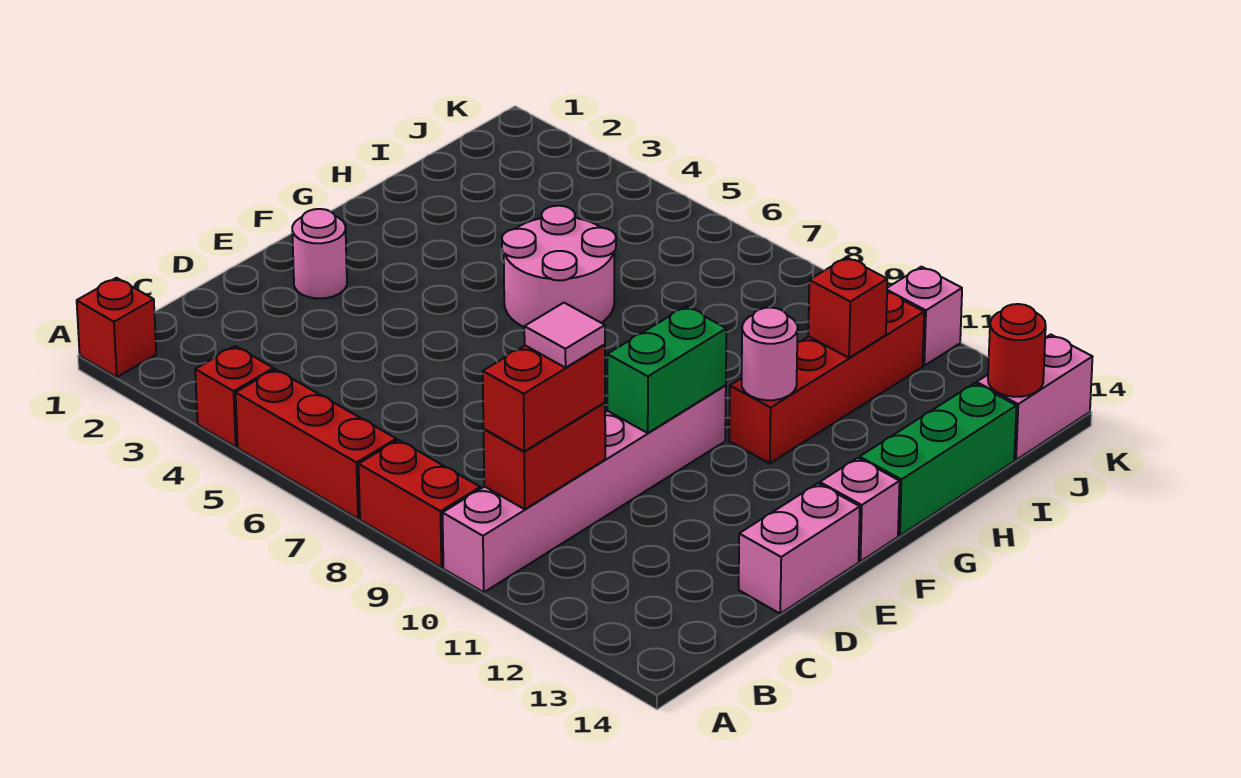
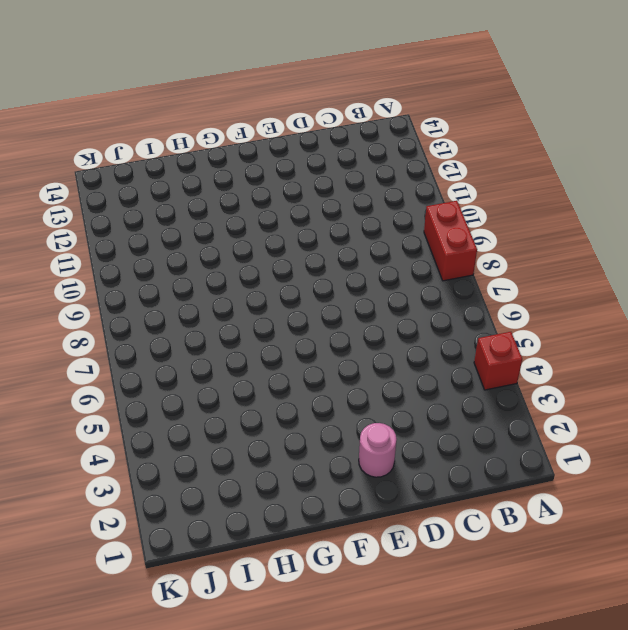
none -> red brick A1 level 1
none -> red brick A5:A7 level 1
none -> pink brick A10:F10 level 1

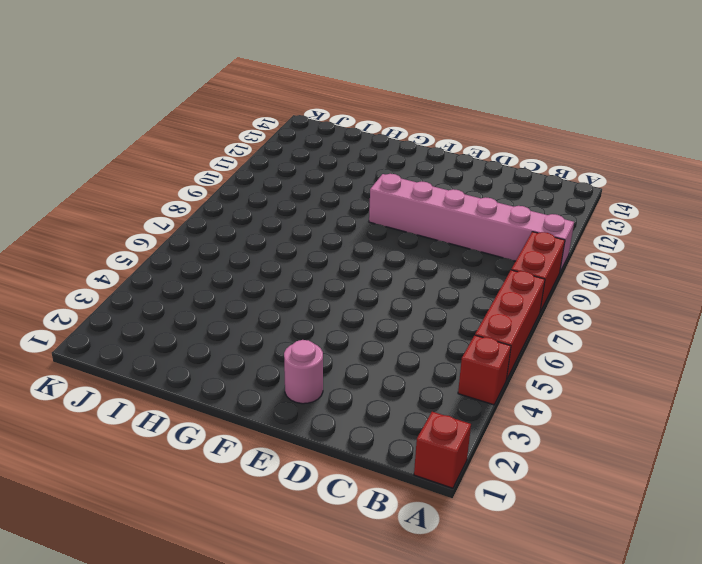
none -> pink brick D14:E14 level 1
none -> pink brick F14 level 1
none -> pink round brick G5:H6 level 1

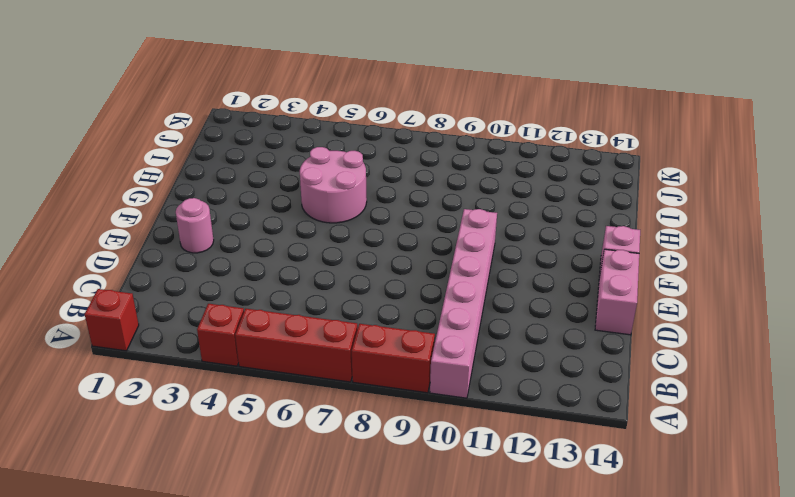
none -> red brick G11:J11 level 1
none -> green brick G14:I14 level 1
none -> pink brick J14:K14 level 1

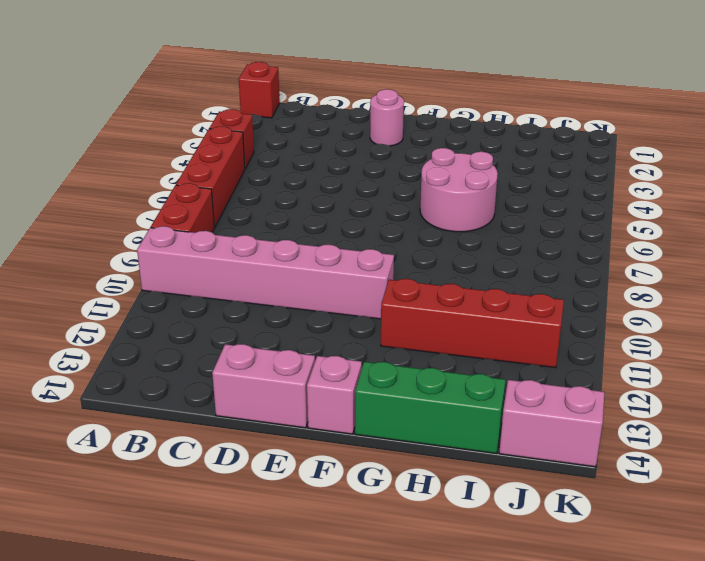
none -> pink brick K11 level 1
none -> red brick B10:C10 level 2
none -> green brick E10:F10 level 2

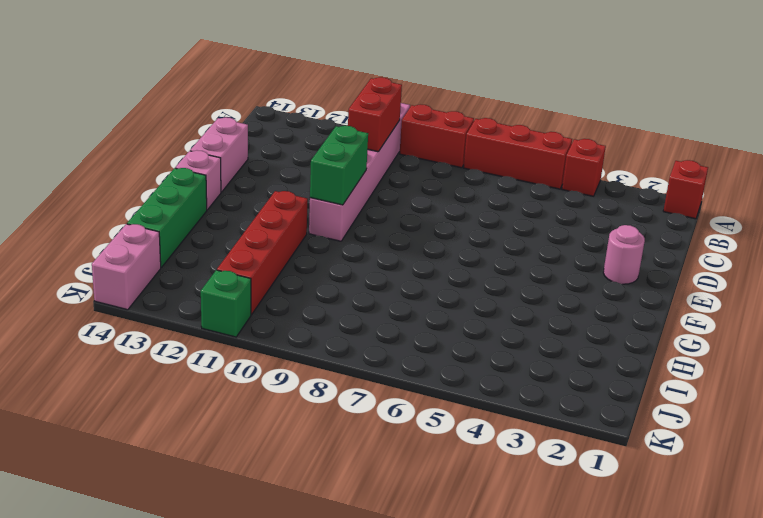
green brick K11 level 1 -> pink brick K11 level 1
none -> pink round brick G5:H6 level 1
none -> pink round brick G11 level 2
none -> red brick I11 level 2

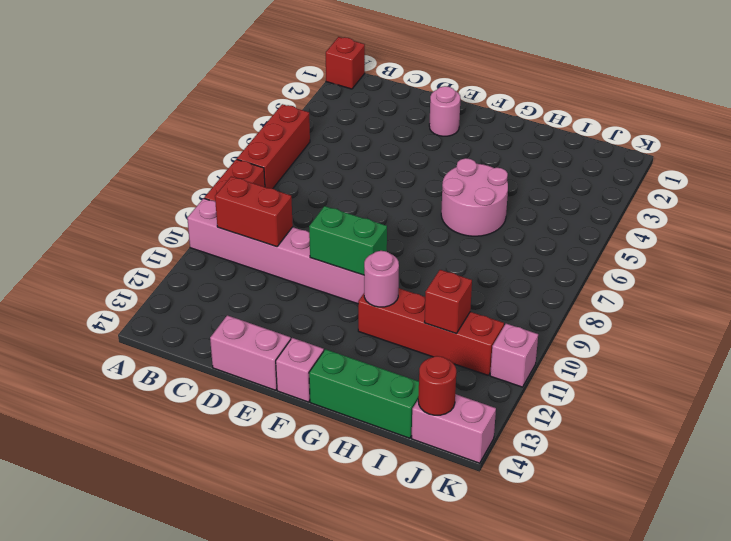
none -> red brick A4 level 1
none -> red brick B10:C10 level 3
none -> pink tile C10 level 4

